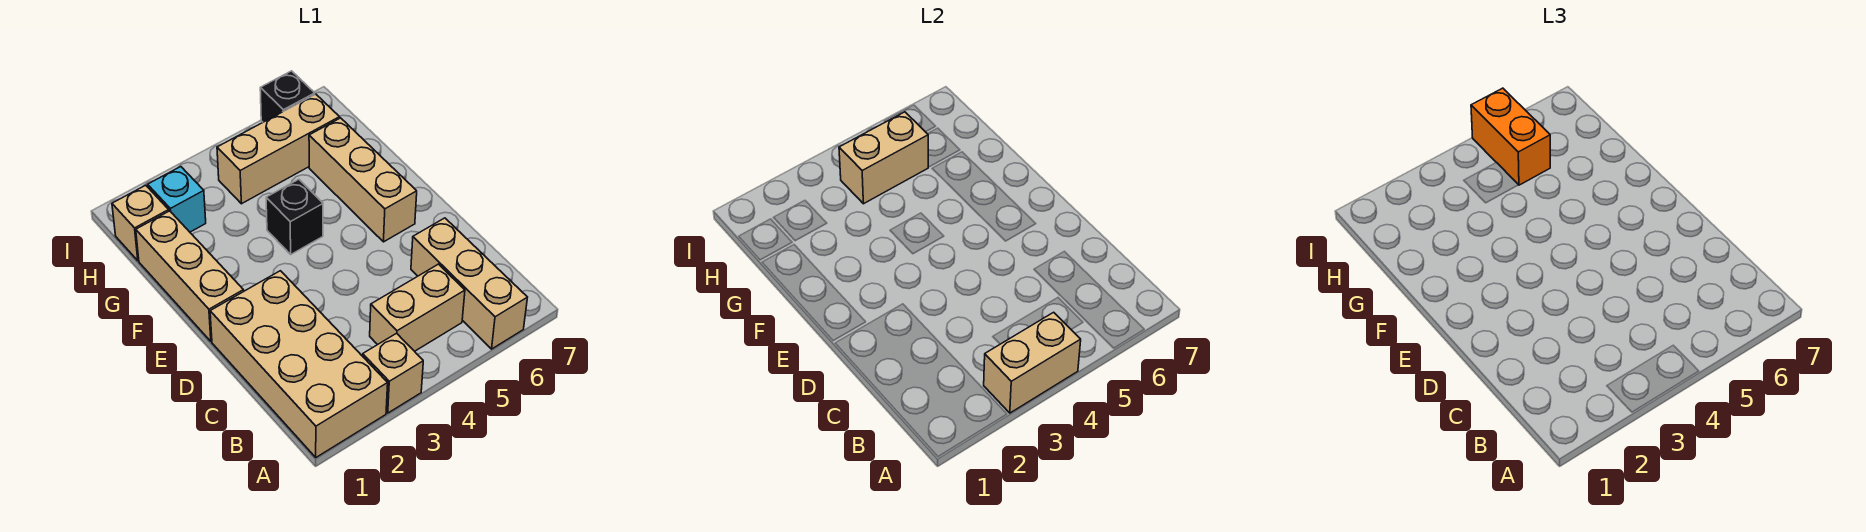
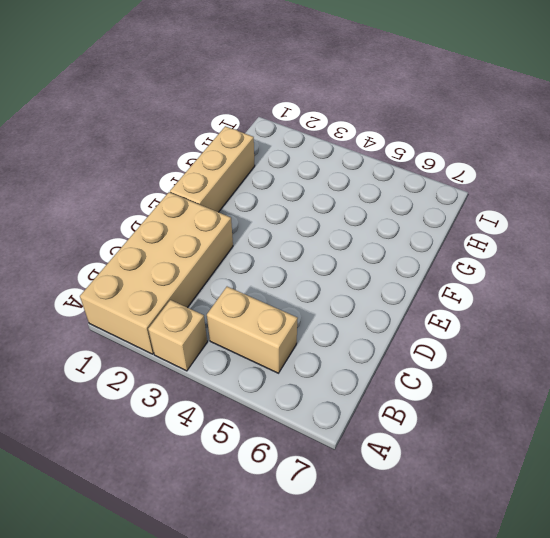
none -> tan brick A6:C6 level 1
none -> tan brick E6:G6 level 1
none -> black brick F4 level 1

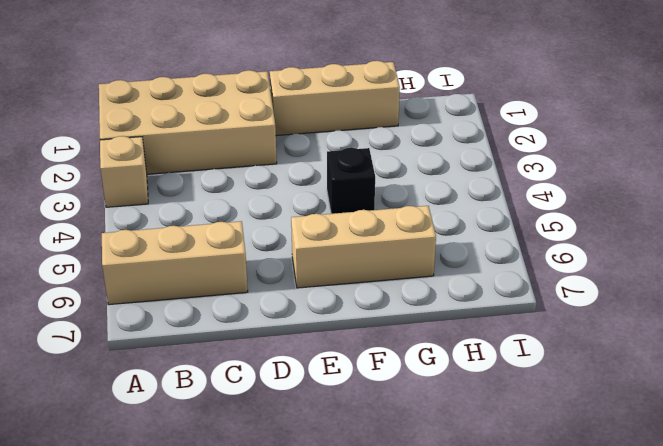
none -> tan brick B4:B5 level 1
none -> tan brick H1 level 1
none -> cyan brick H2 level 1

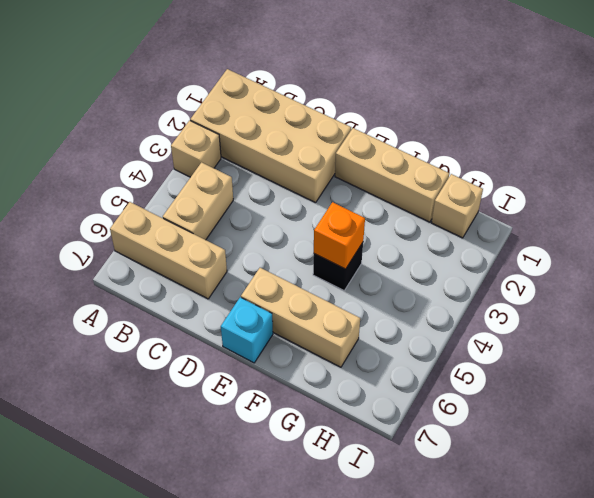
cyan brick E7 level 1 -> cyan brick H2 level 1
orange brick F4 level 2 -> none
none -> tan brick H4:H6 level 1
none -> black brick I6 level 1
none -> tan brick A3:A4 level 2

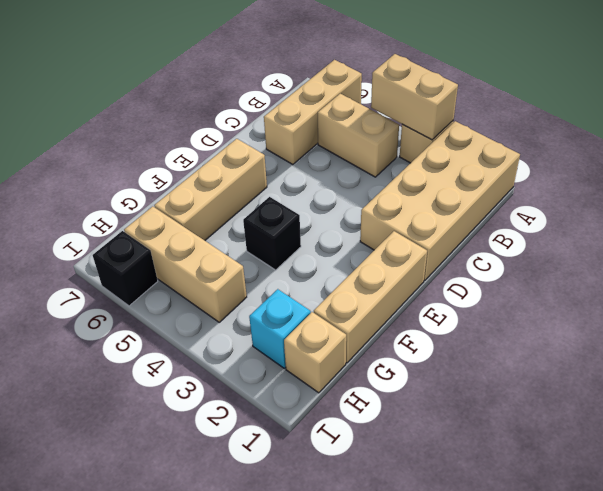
none -> tan brick H4:H5 level 2
none -> orange brick H5:I5 level 3

